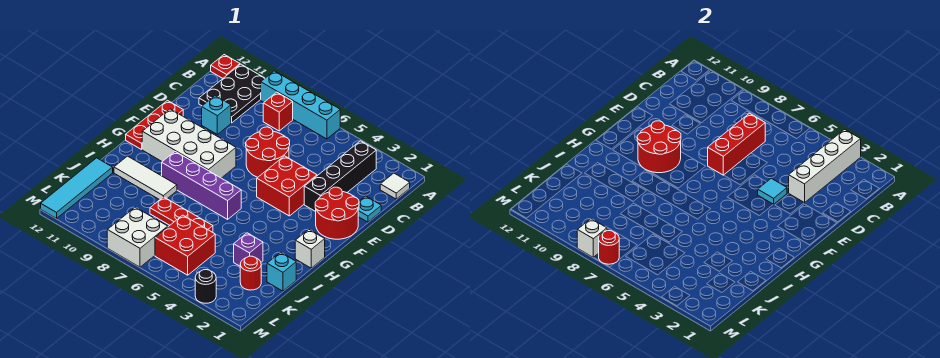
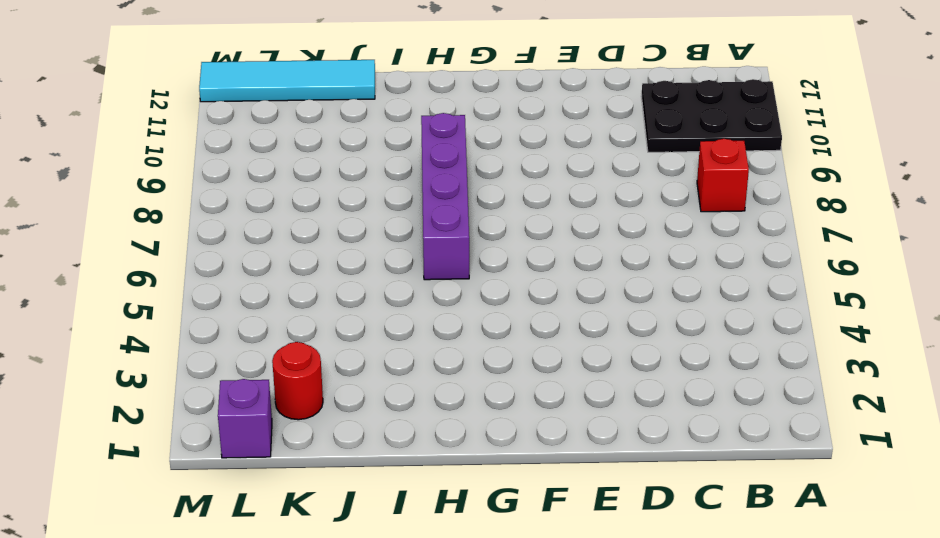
purple brick L1 level 1 -> purple brick J3 level 1
none -> cyan brick A6:A9 level 1
none -> red plate A12 level 1
none -> white tile B1 level 1
none -> black brick B3:E3 level 1

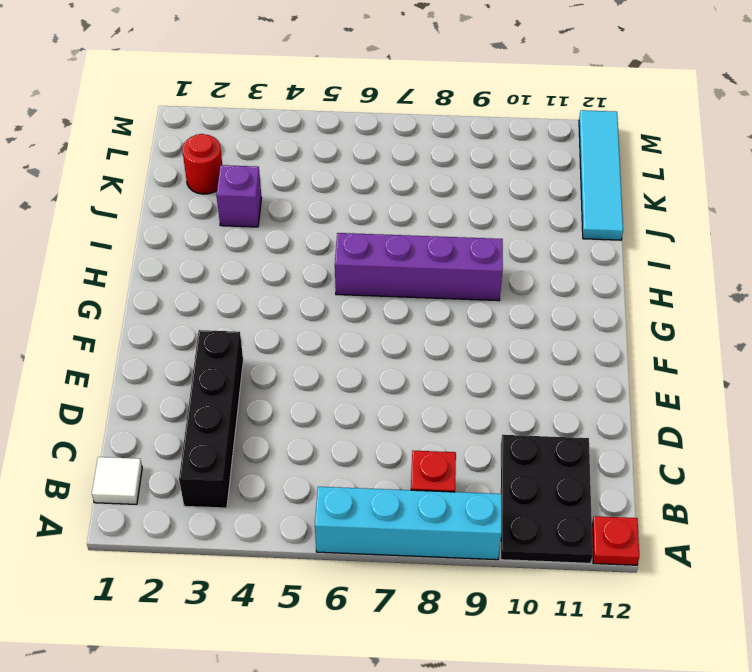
none -> cyan plate D1 level 1
none -> red round brick D6:E7 level 1
none -> cyan brick D10 level 1
none -> red round brick E1:F2 level 1

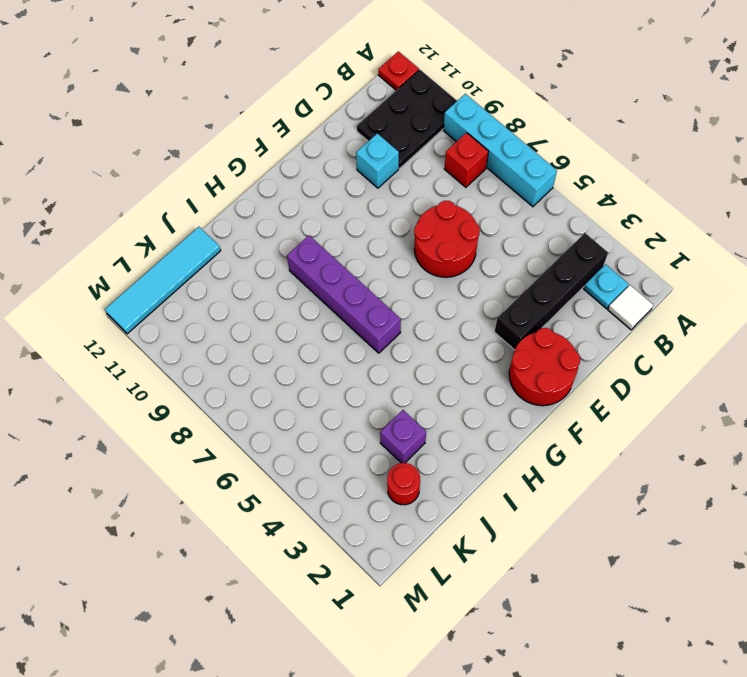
cyan plate B2 level 1 -> cyan plate D1 level 1
none -> red brick E4:F5 level 1
none -> red plate E12:G12 level 1
none -> white brick F8:G11 level 1
none -> white brick H1 level 1

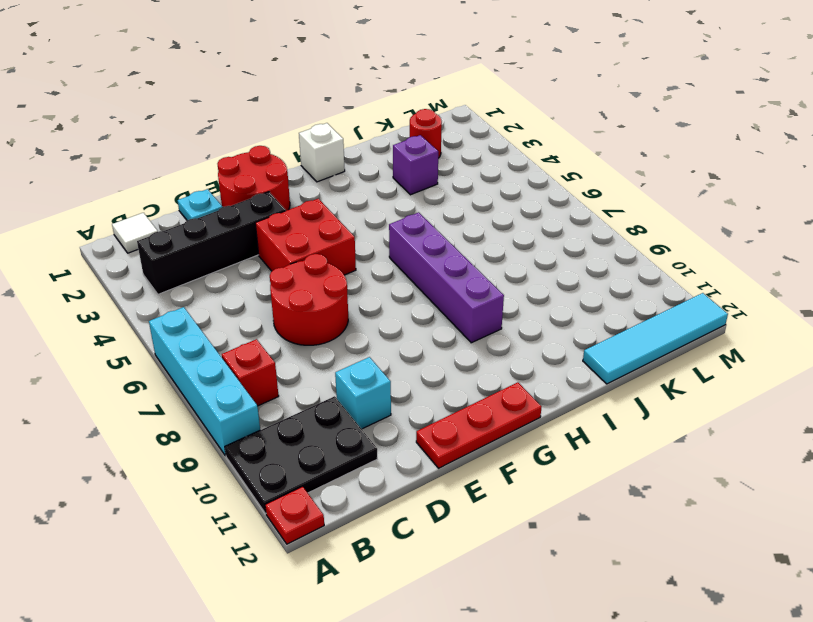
none -> white brick F8:G11 level 1
none -> white tile I9:I11 level 1
none -> cyan brick J1 level 1
none -> red plate J6:J8 level 1

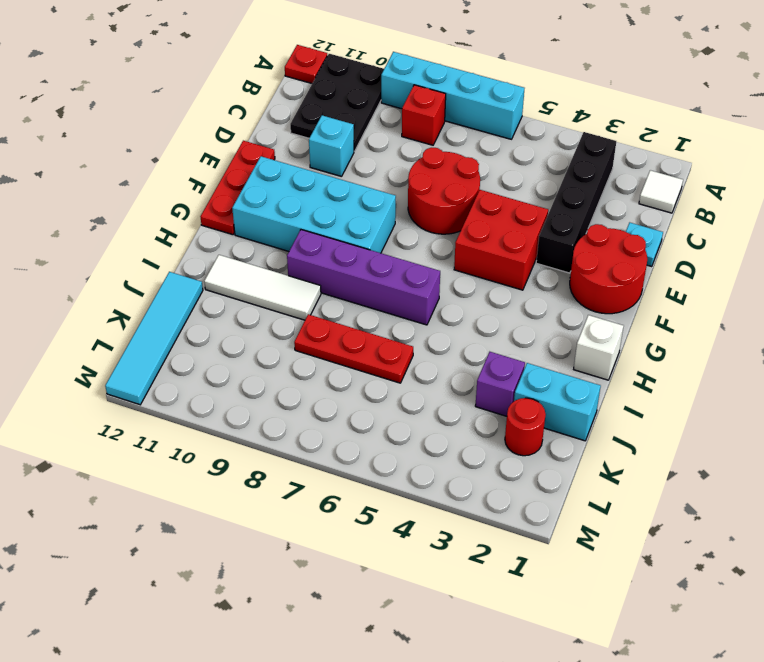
cyan brick F8:G11 level 1 -> white brick F8:G11 level 1
cyan brick J1:J2 level 1 -> cyan brick J1 level 1
none -> red brick K5:L6 level 1
none -> white brick L7:M8 level 1
none -> black round brick M3 level 1
none -> white brick A3:D3 level 2

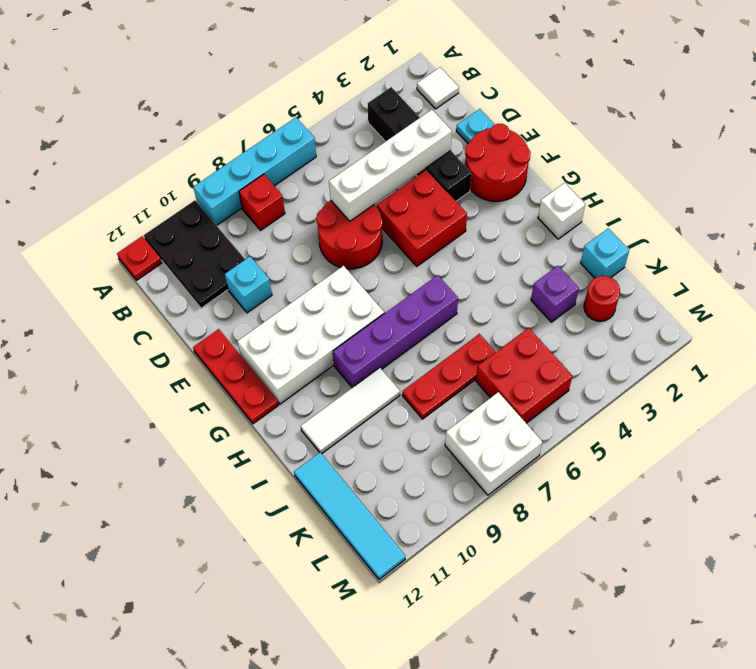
white brick D3:D6 level 2 -> white brick A3:D3 level 2
none -> black round brick M3 level 1
none -> red brick C7:E7 level 2
none -> cyan tile E4 level 2
none -> red round brick F9:G10 level 2

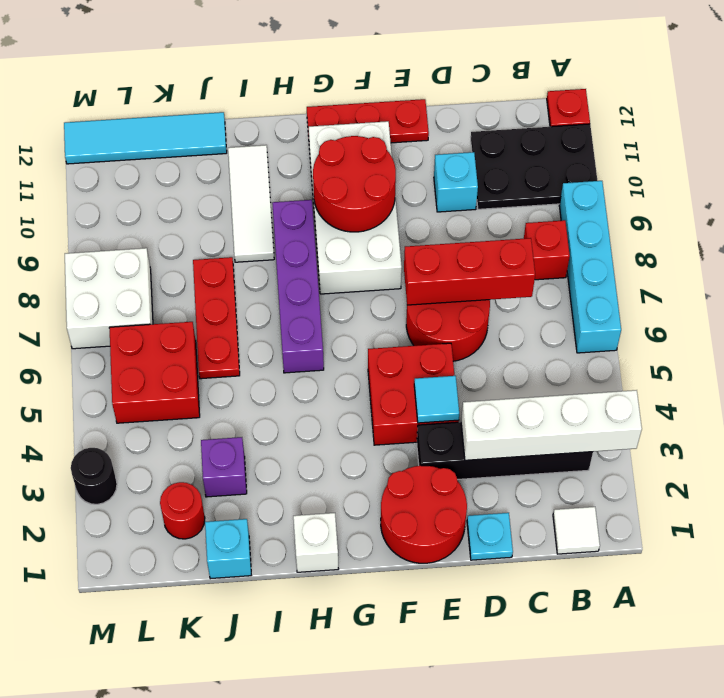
none -> red round brick M7 level 2
none -> white brick M8 level 2

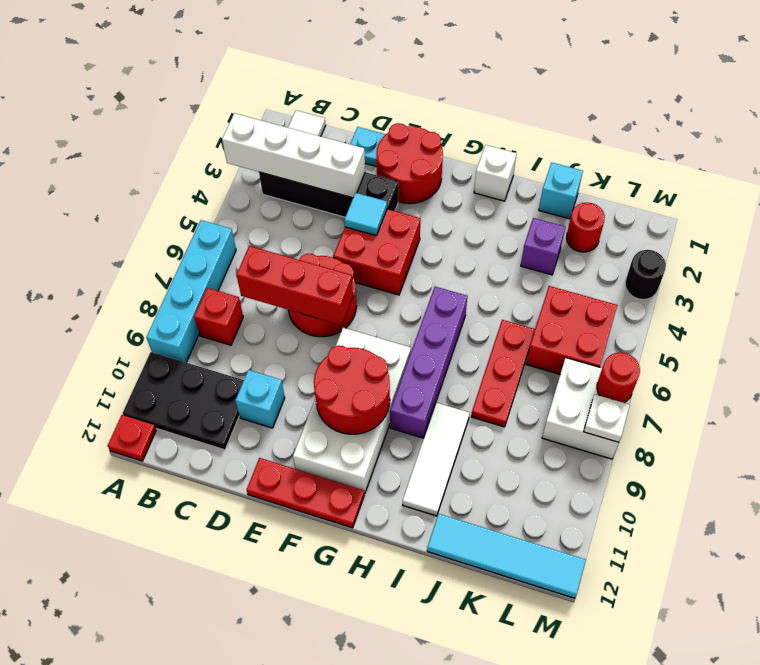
white plate M8 level 2 -> white brick M8 level 2

